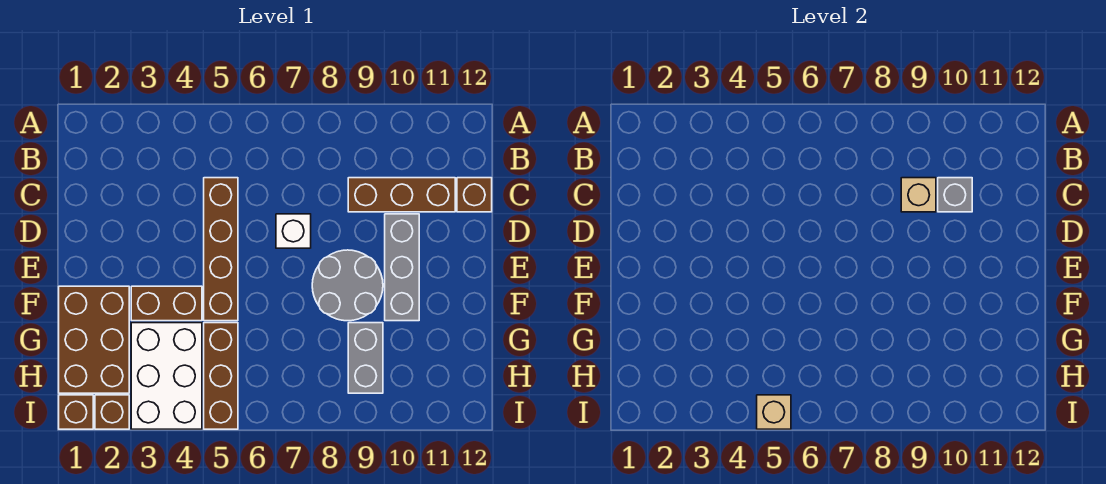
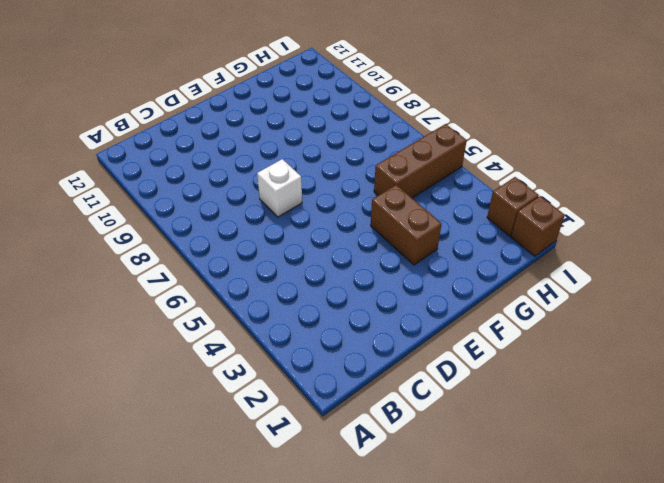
none -> brown brick C5:F5 level 1
none -> brown brick C9:C11 level 1
none -> brown brick C12 level 1

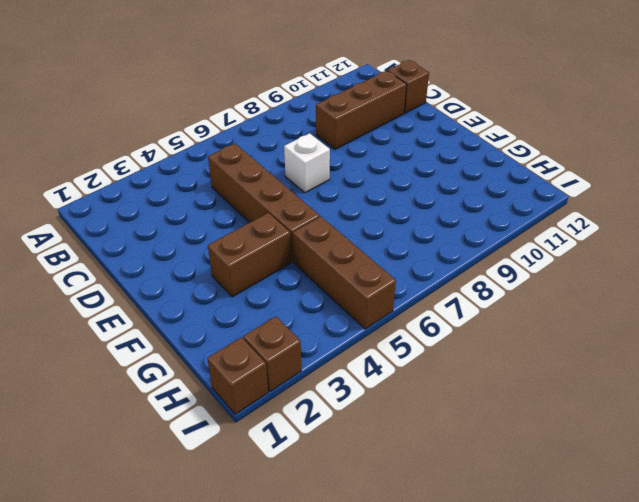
none -> grey brick D10:F10 level 1
none -> grey round brick E8:F9 level 1
none -> brown brick F1:H2 level 1

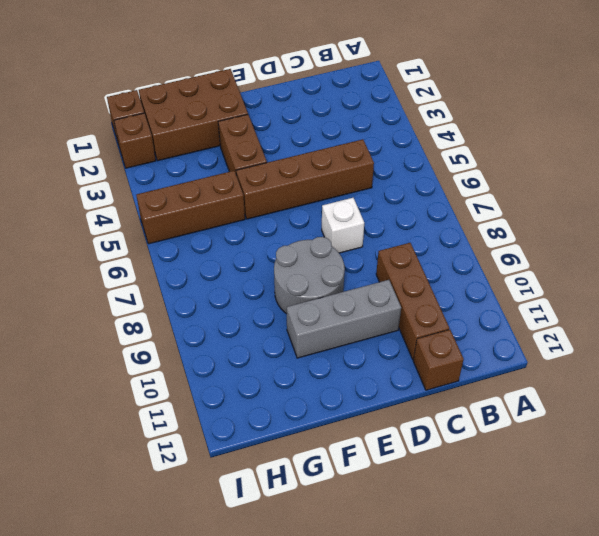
none -> white brick G3:I4 level 1
none -> grey brick G9:H9 level 1
none -> tan brick C9 level 2

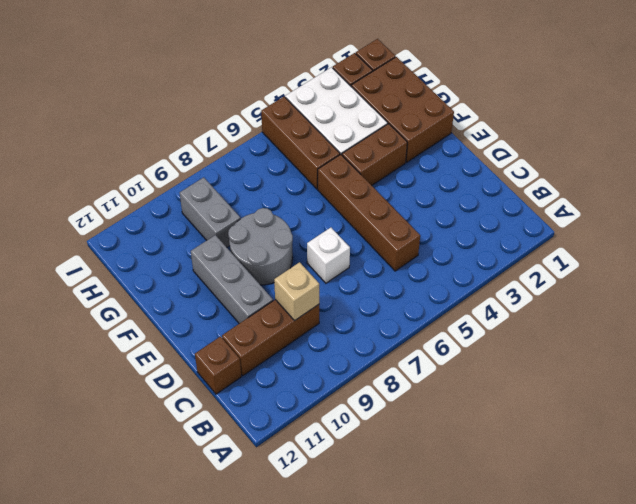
none -> grey brick C10 level 2
none -> tan brick I5 level 2

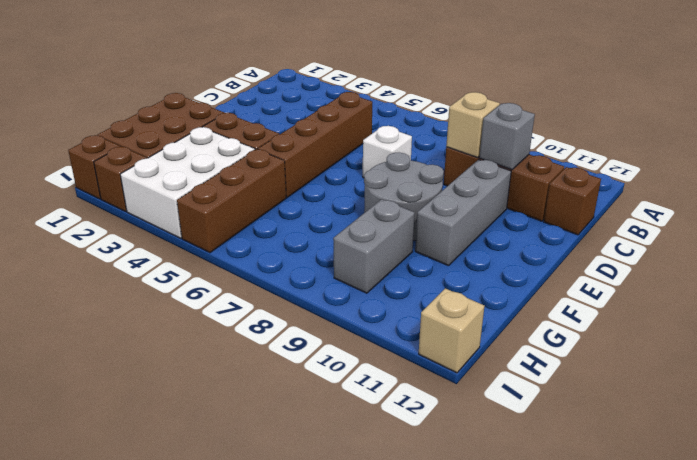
tan brick I12 level 1 -> tan brick I5 level 2

